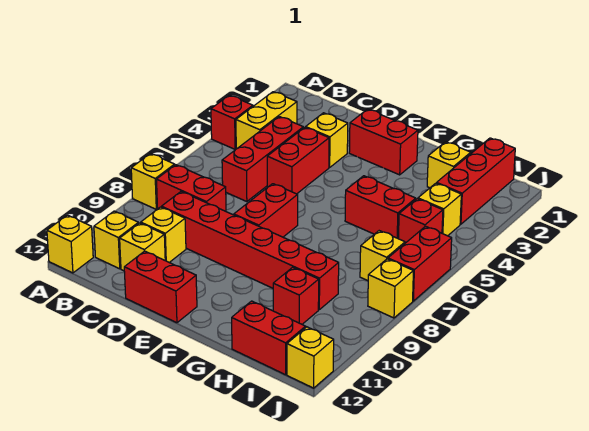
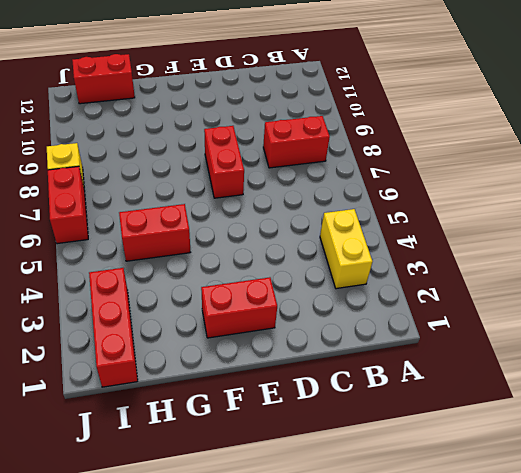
none -> red brick A4 level 1
none -> yellow brick A8 level 1
none -> yellow brick A12 level 1

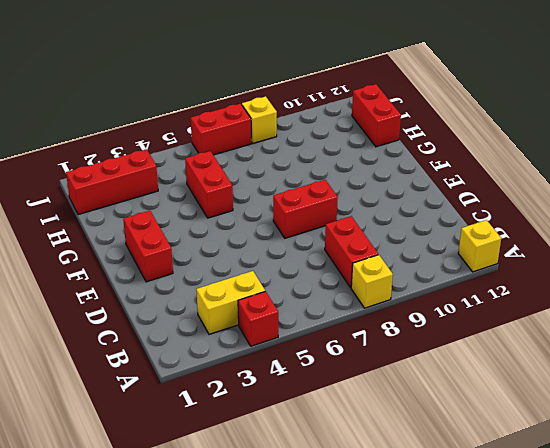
none -> yellow brick B11 level 1
none -> red brick C4:C6 level 1
none -> red brick C9:H9 level 1

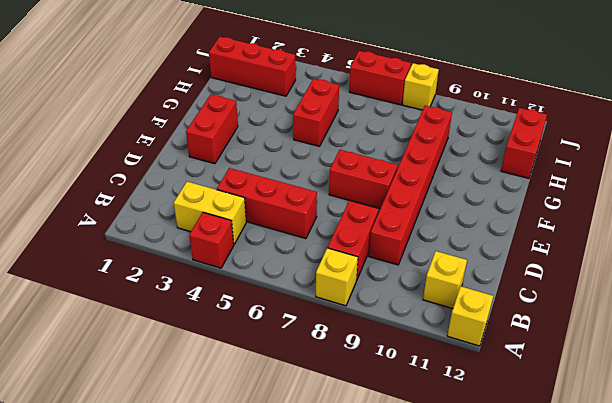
none -> yellow brick C10 level 1
none -> yellow brick C11 level 1
none -> yellow brick D3 level 1

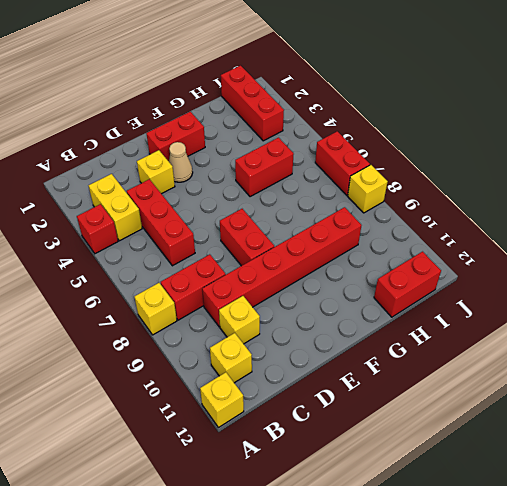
tan cone E3 level 1 -> none
none -> yellow brick C11 level 1
none -> red brick D4:D5 level 1
none -> red brick D12:E12 level 1

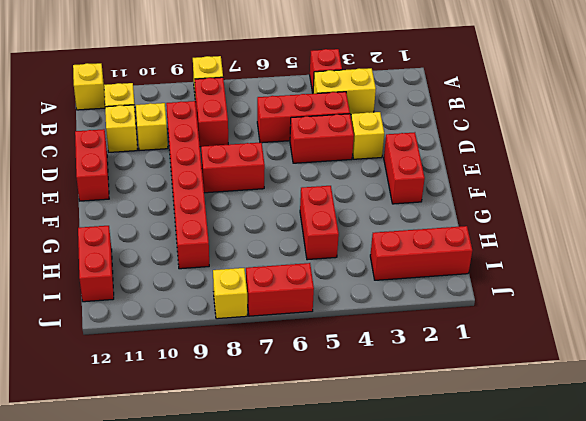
none -> yellow brick H2 level 1
none -> red brick H10 level 1
none -> yellow brick I4 level 1

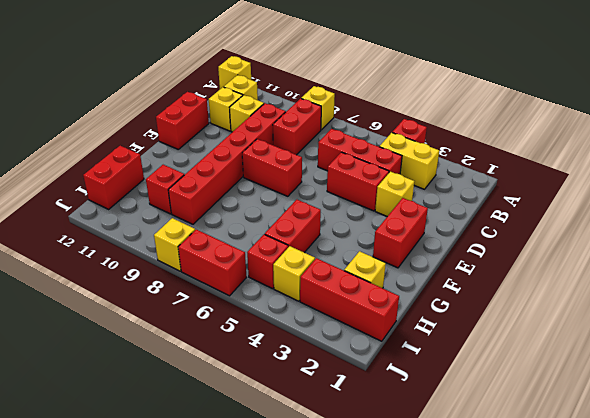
none -> yellow brick I7 level 1
none -> yellow brick J12 level 1

